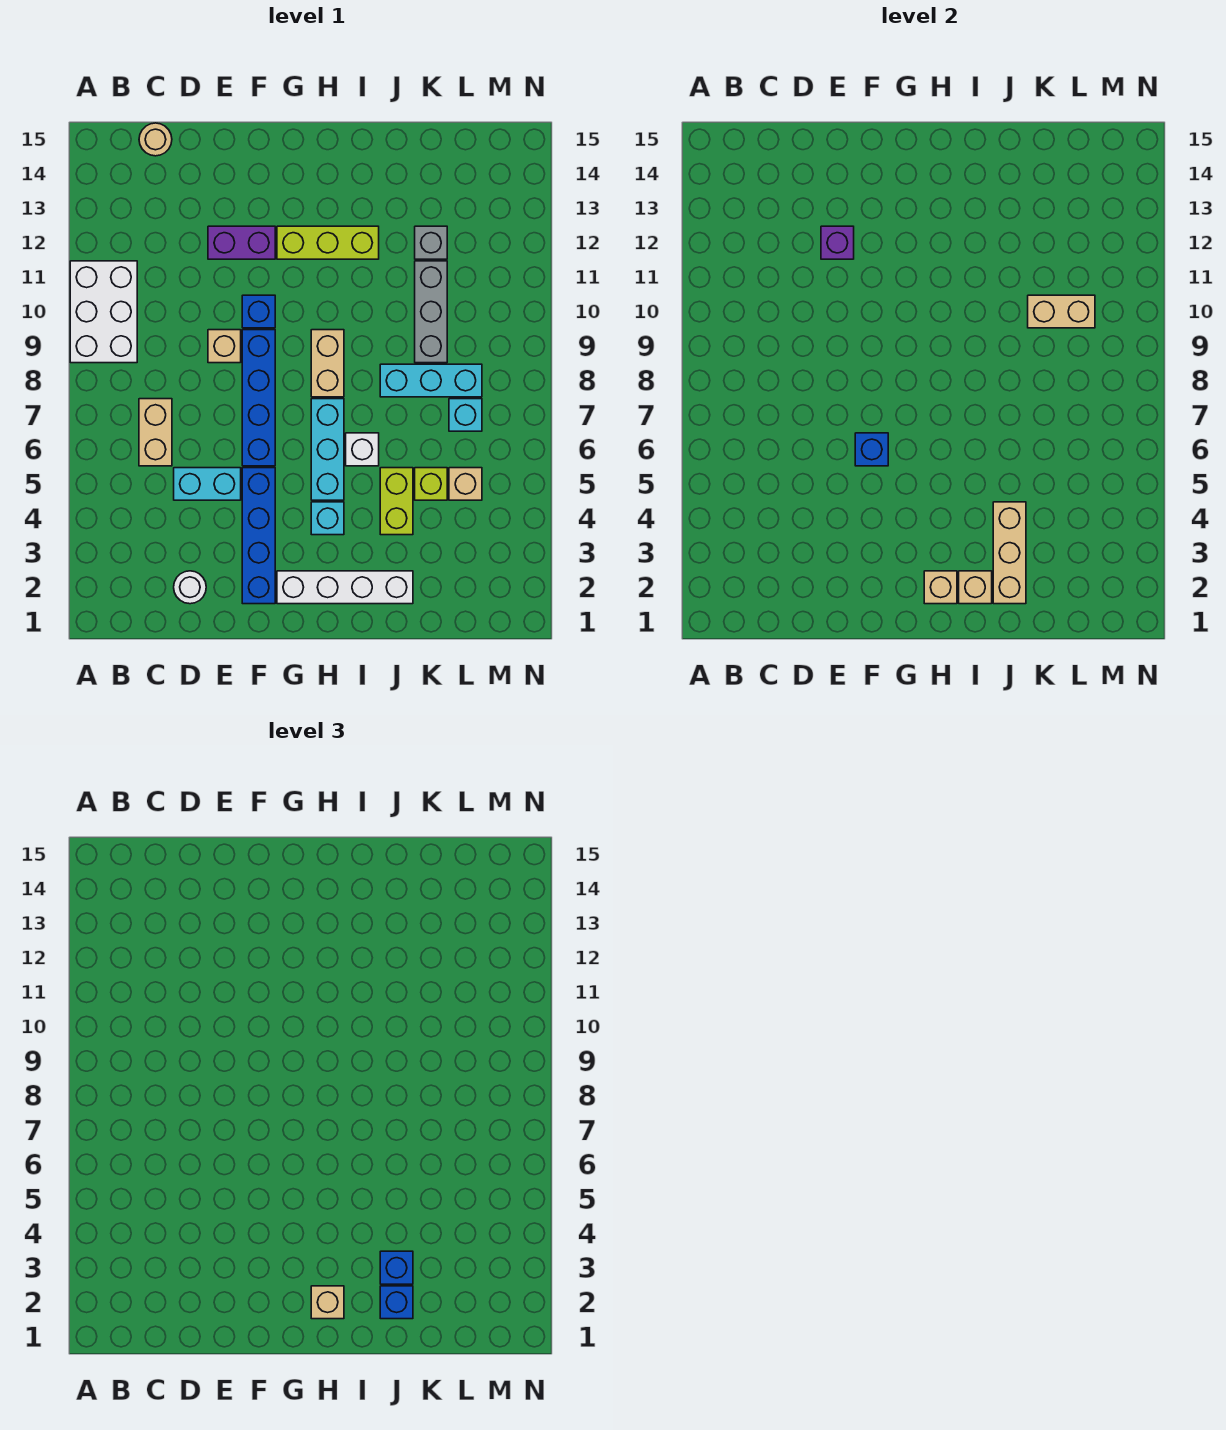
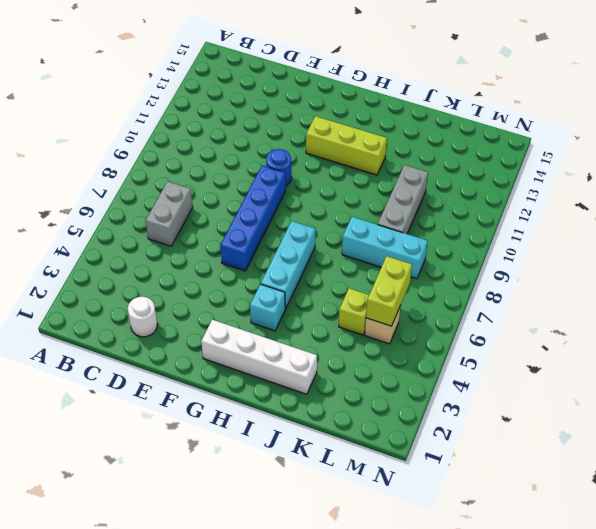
grey brick C6:C7 level 1 -> tan brick C6:C7 level 1
blue round brick F10 level 1 -> blue brick F10 level 1
lime brick L5:L6 level 2 -> lime brick J4:J5 level 1
none -> white brick A9:B11 level 1
none -> tan round brick C15 level 1
none -> cyan brick D5:E5 level 1
none -> tan brick E9 level 1

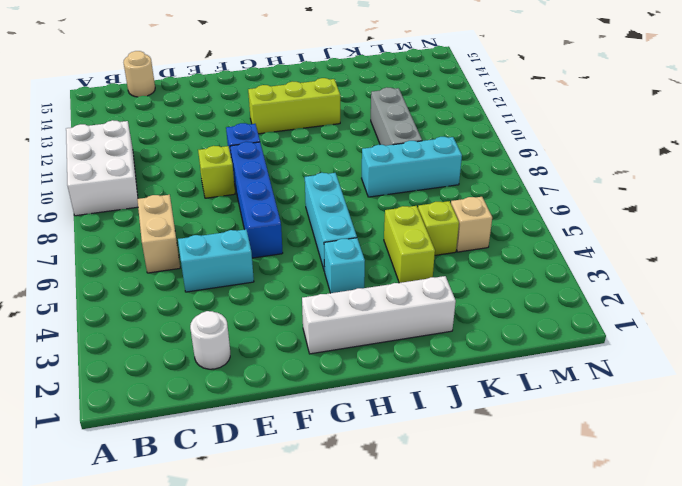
lime brick E9 level 1 -> tan brick E9 level 1
none -> purple brick E12:F12 level 1
none -> blue brick F2:F5 level 1
none -> tan brick H8:H9 level 1
none -> white brick I6 level 1

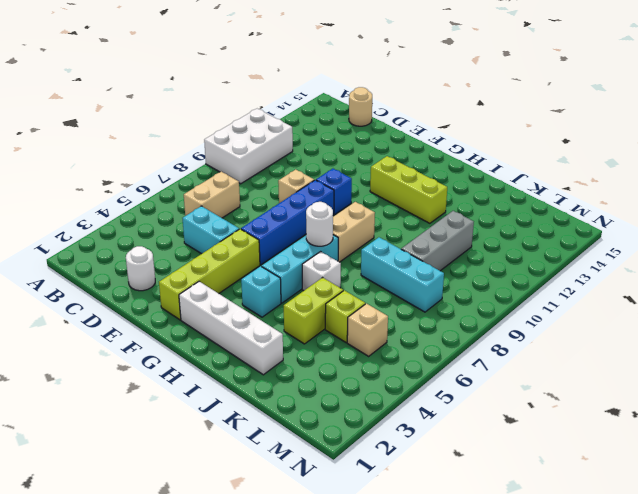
lime brick F2:F5 level 1 -> blue brick F2:F5 level 1
white round brick H7 level 2 -> none
none -> purple brick E12:F12 level 1
none -> grey brick K12 level 1
none -> cyan brick L7 level 1
none -> purple brick E12 level 2

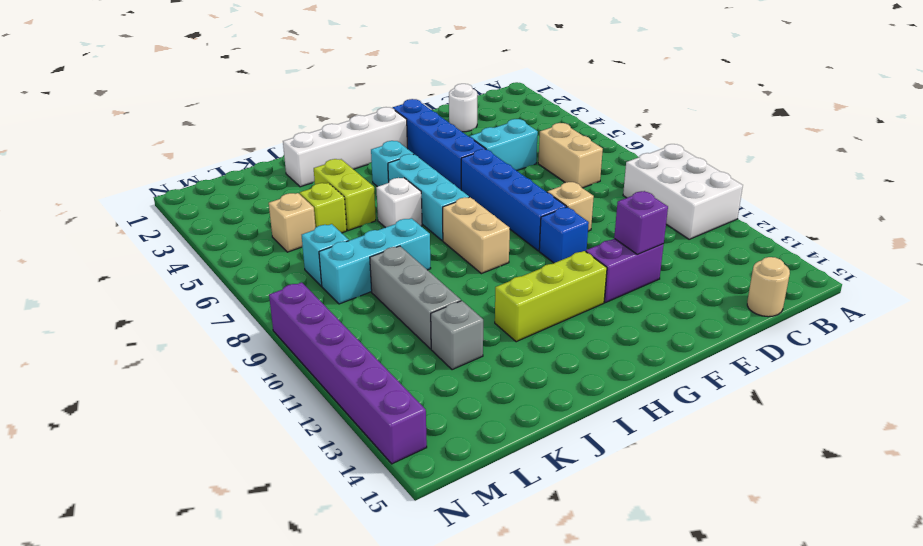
purple brick N9:N14 level 1 -> none
none -> blue brick F6 level 2
none -> tan brick H2 level 2
none -> tan brick I2 level 2
none -> tan brick J2:J4 level 2

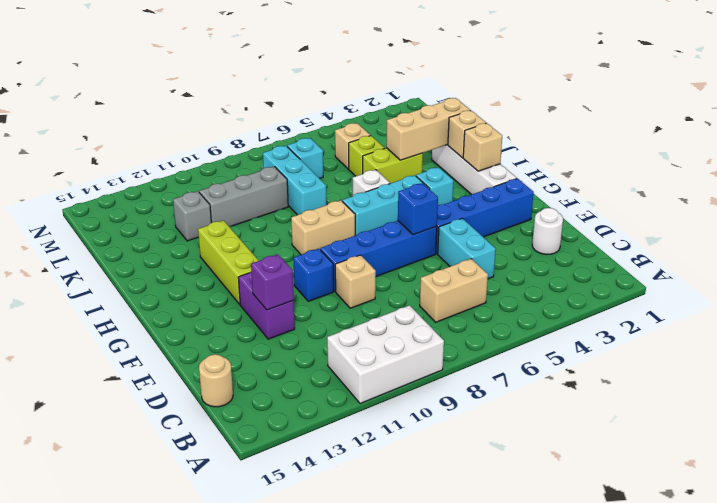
none -> tan brick K10:L10 level 2
none -> tan brick H2 level 3
none -> blue brick J2 level 3
none -> blue brick J3 level 3

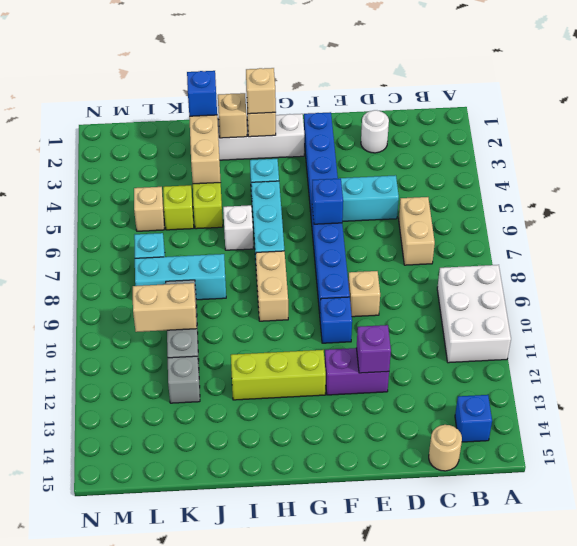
blue brick B14 level 1 -> blue brick J3 level 3

